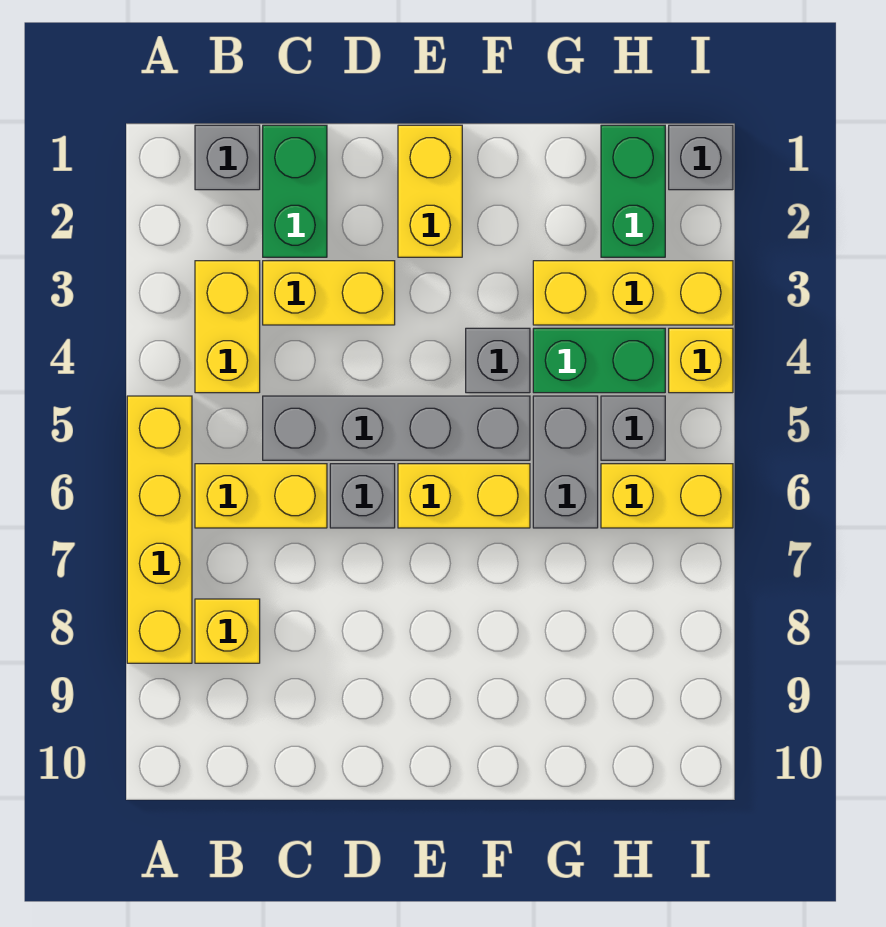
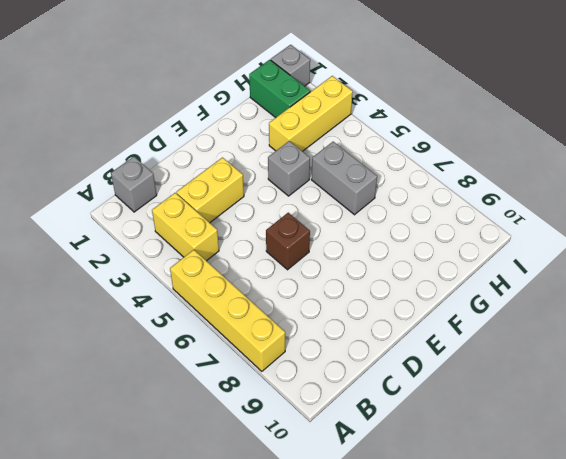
brown brick D6 level 1 -> grey brick D6 level 1
none -> yellow brick B6:C6 level 1
none -> yellow brick B8 level 1
none -> green brick C1:C2 level 1

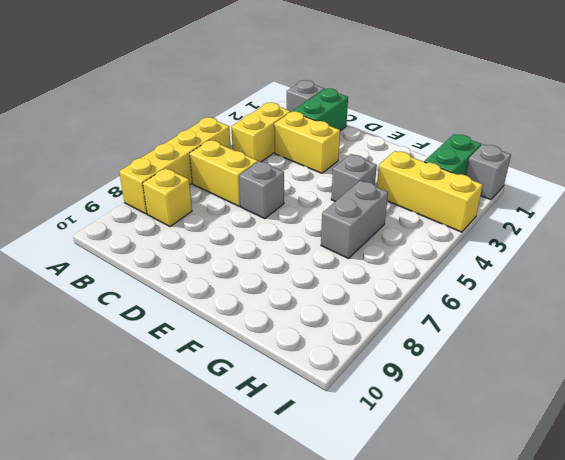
none -> grey brick C5:F5 level 1
none -> yellow brick E1:E2 level 1
none -> yellow brick E6:F6 level 1

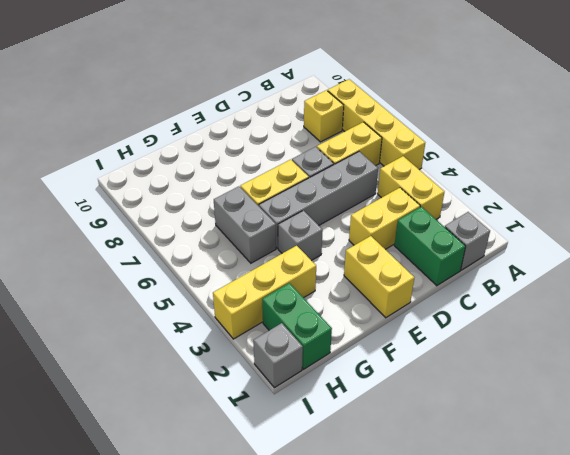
none -> green brick G4:H4 level 1
none -> grey brick H5 level 1
none -> yellow brick H6:I6 level 1

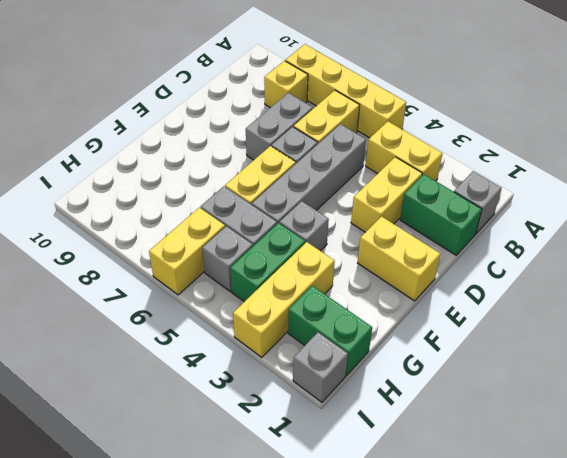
grey brick C7:D7 level 1 -> none
none -> yellow brick I4 level 1

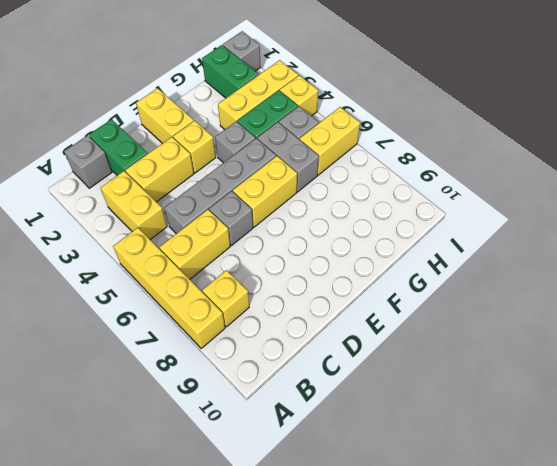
yellow brick E3 level 1 -> none

